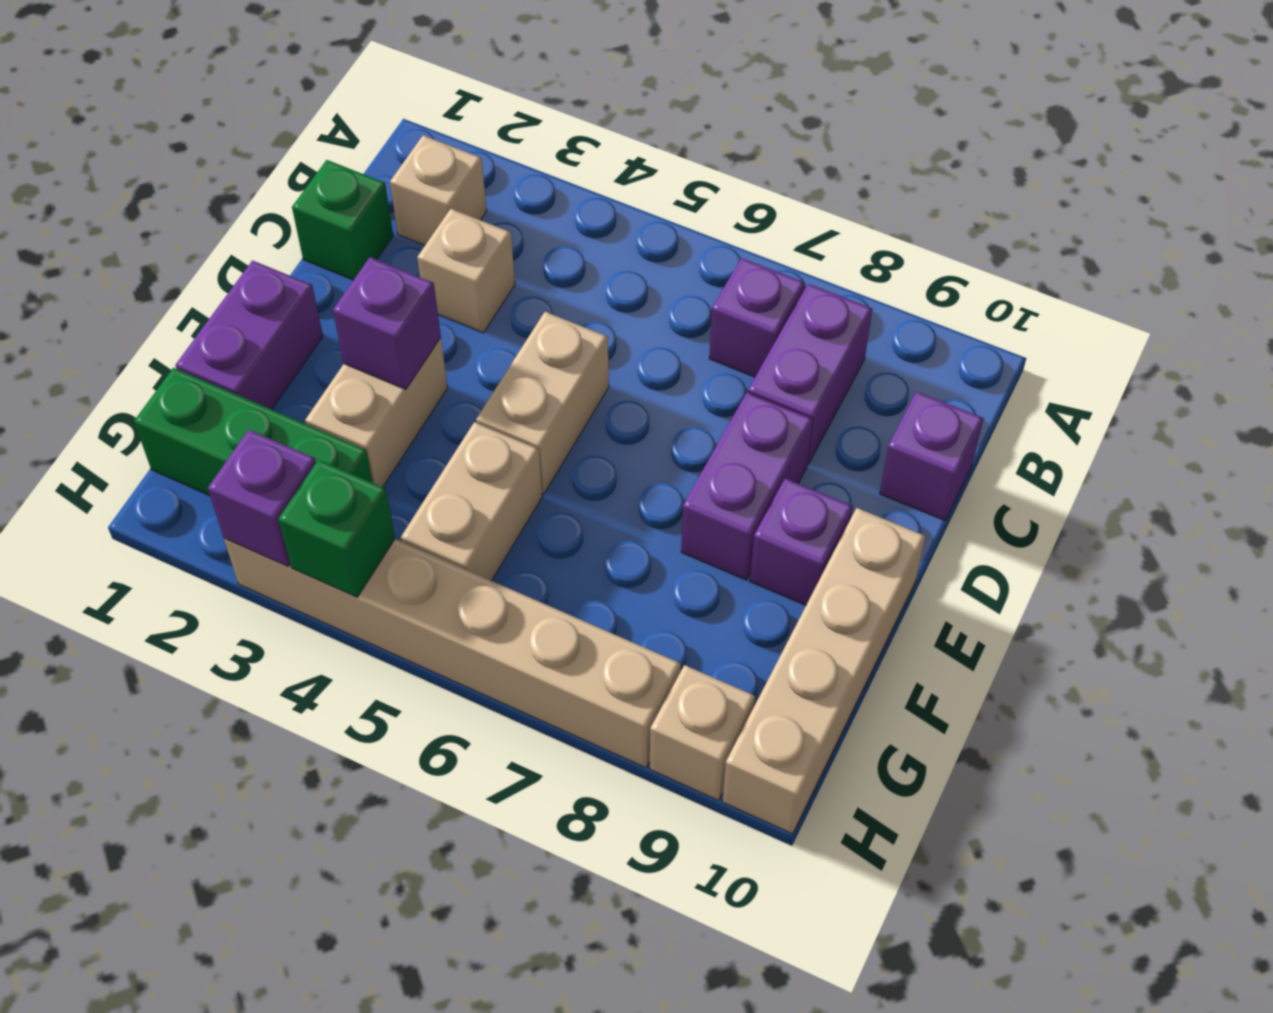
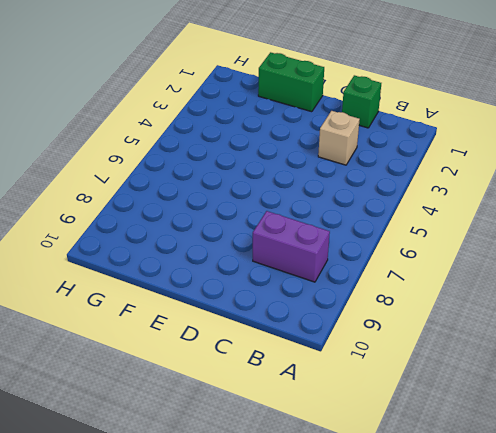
green brick E1:F1 level 1 -> purple brick E1:F1 level 1
none -> tan brick B2 level 1
none -> purple brick B7 level 1
none -> purple brick C10 level 1

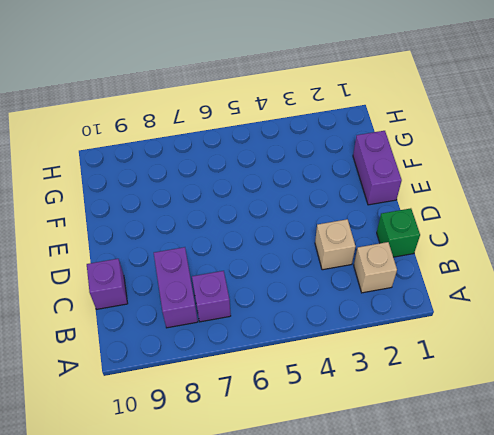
none -> tan brick D5:E5 level 1
none -> purple brick D8:E8 level 1
none -> tan brick E3:F3 level 1

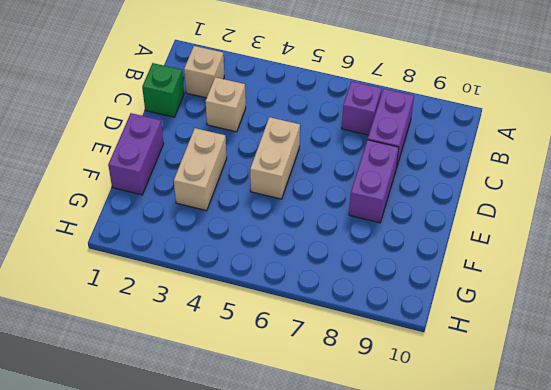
none -> purple brick C10 level 1
none -> purple brick E9 level 1
none -> tan brick E10:H10 level 1

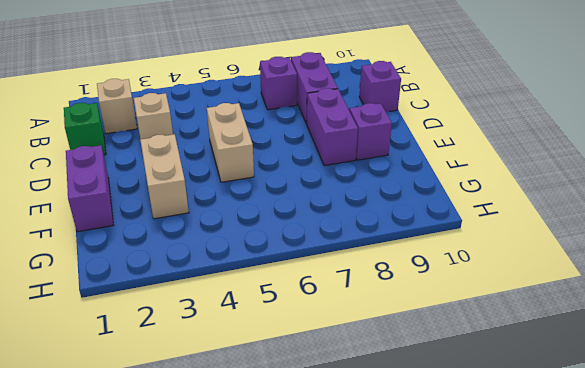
none -> tan brick E10:H10 level 1
none -> tan brick F5:G5 level 1
none -> green brick G1:G3 level 1

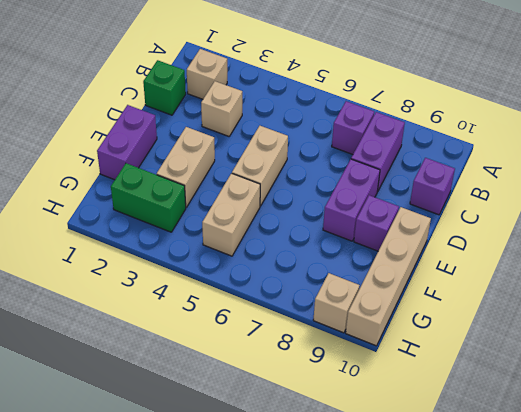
green brick G2:G3 level 1 -> green brick G1:G3 level 1
none -> tan brick H3:H8 level 1
none -> purple brick E3 level 2
none -> purple brick H3 level 2

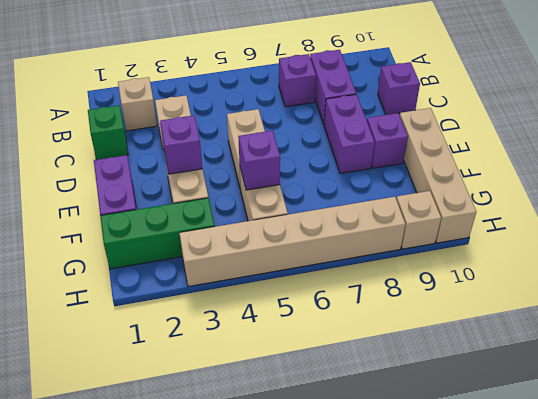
purple brick F5 level 2 -> purple brick H3 level 2
none -> green brick H4 level 2

